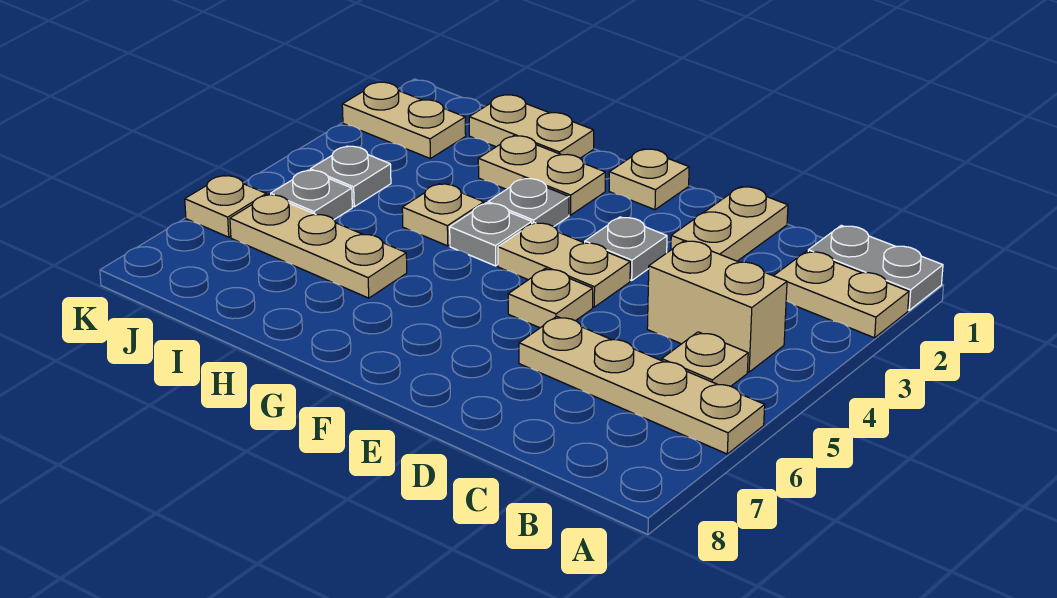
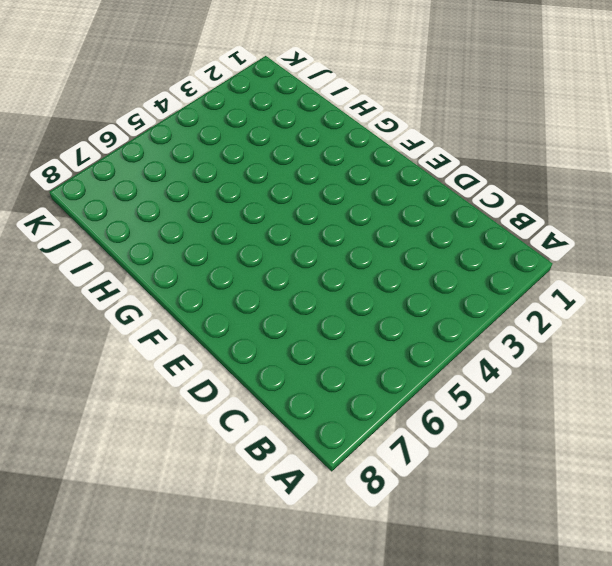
none -> grey plate A1:B1 level 1
none -> tan plate A2:B2 level 1
none -> tan plate A6:D6 level 1

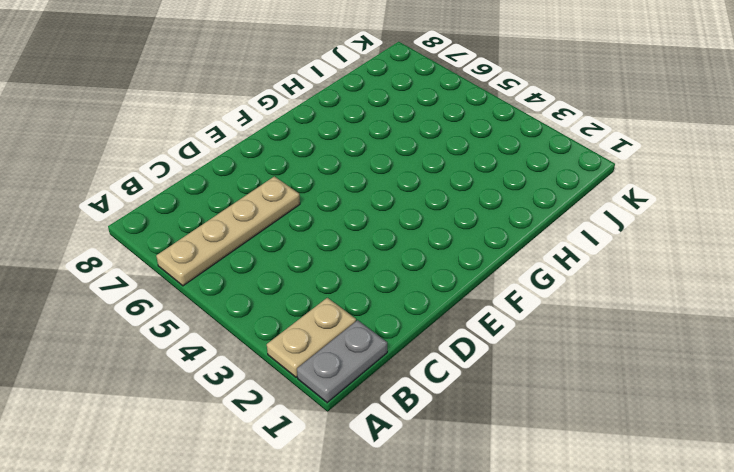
none -> tan brick B4:C4 level 1
none -> tan plate B5 level 1
none -> tan plate D1:D2 level 1

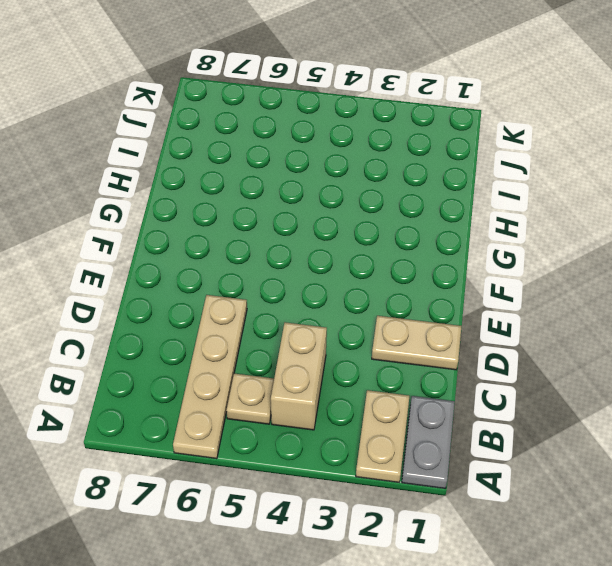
none -> grey plate E3 level 1
none -> tan plate E4:F4 level 1
none -> tan plate E5 level 1

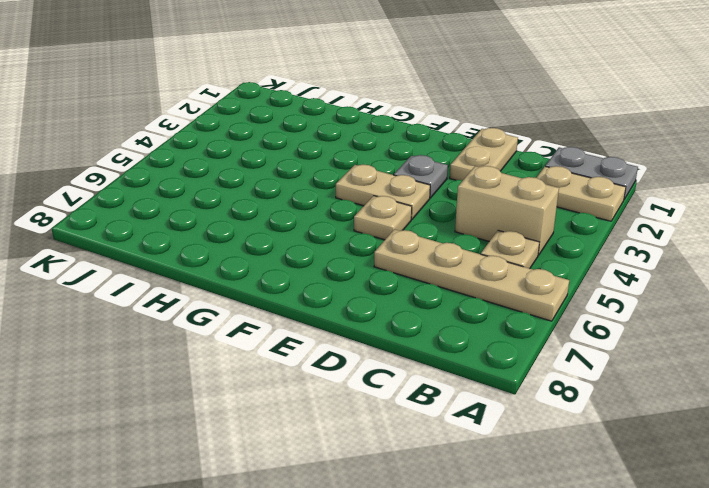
none -> tan plate F1 level 1
none -> tan plate G2:H2 level 1
none -> grey plate G3 level 1

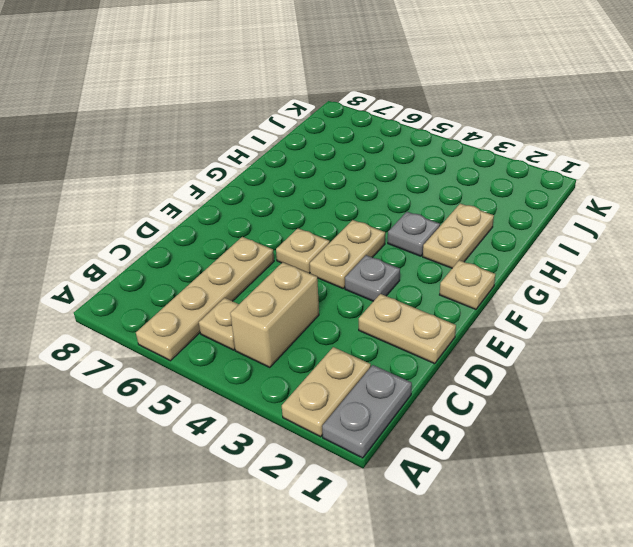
none -> grey plate G4 level 1
none -> tan plate H1:I1 level 1
none -> tan plate H4 level 1

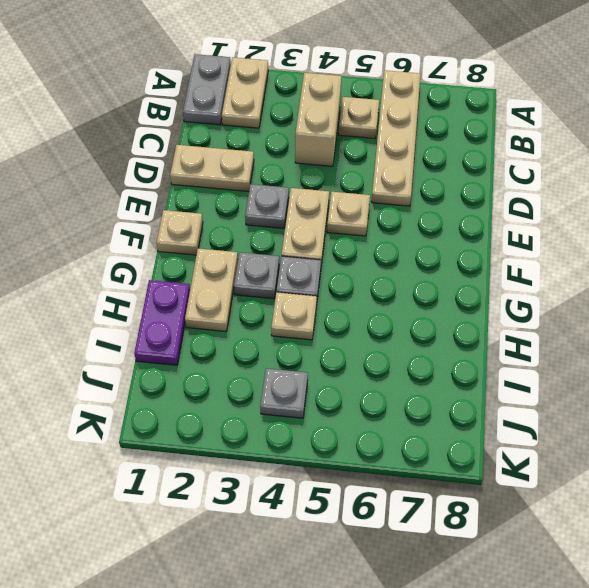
purple plate H1:I1 level 1 -> tan plate H1:I1 level 1
none -> tan plate H6:J6 level 1
none -> tan plate J2:K2 level 1
none -> grey plate J5 level 1

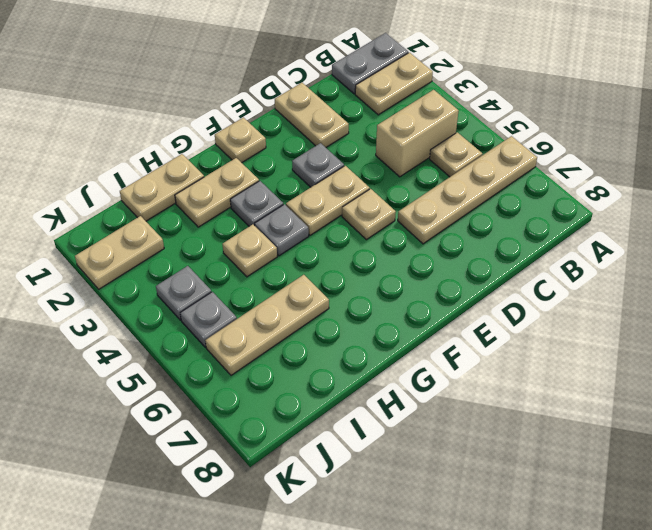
none -> tan plate K6 level 1

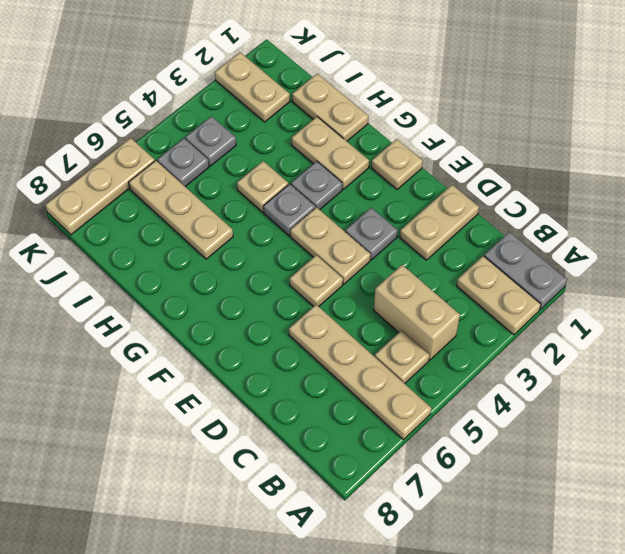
tan plate K6:K8 level 1 -> tan plate K6 level 1

